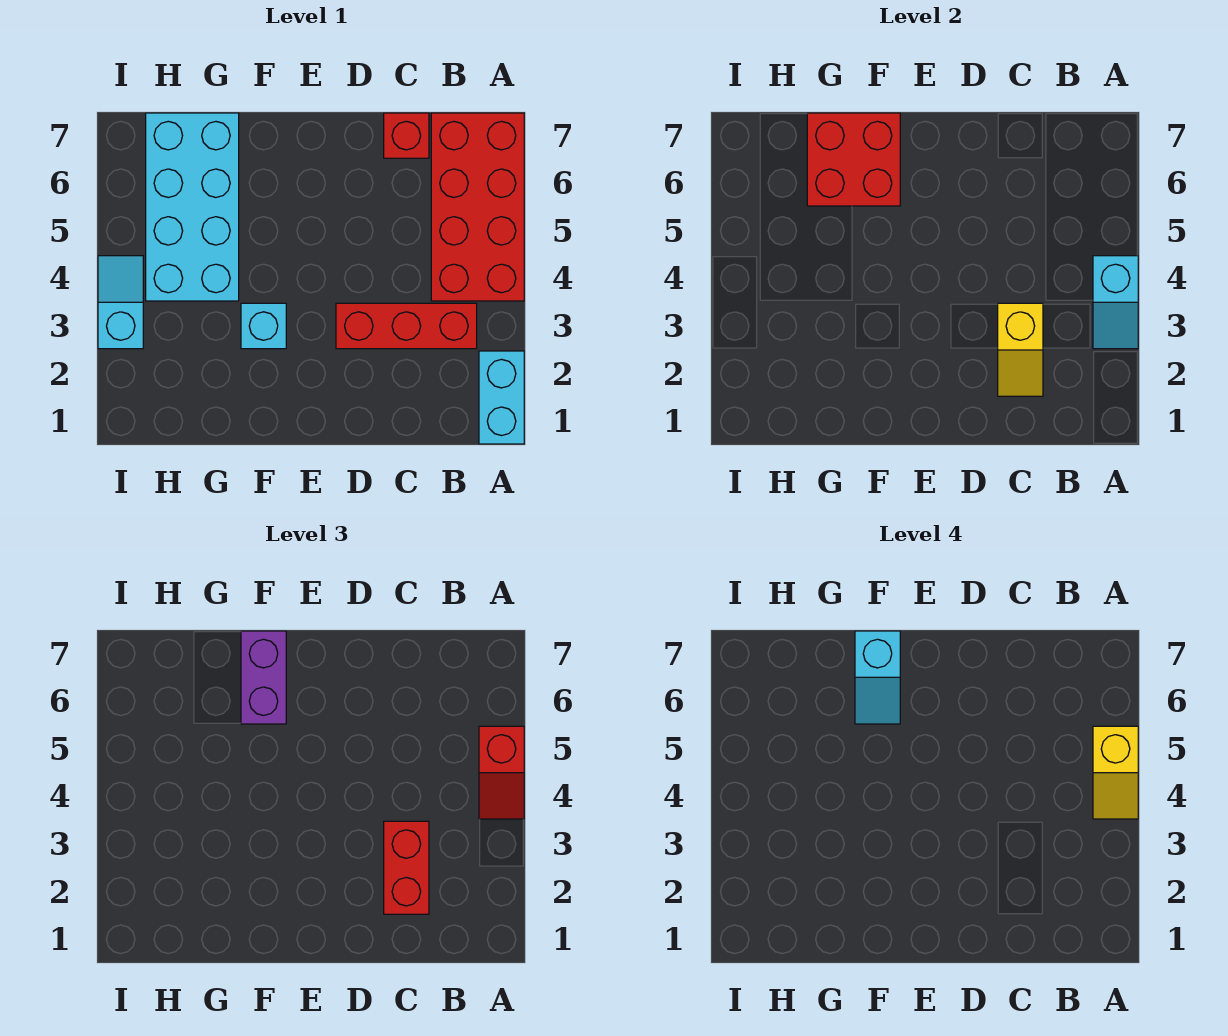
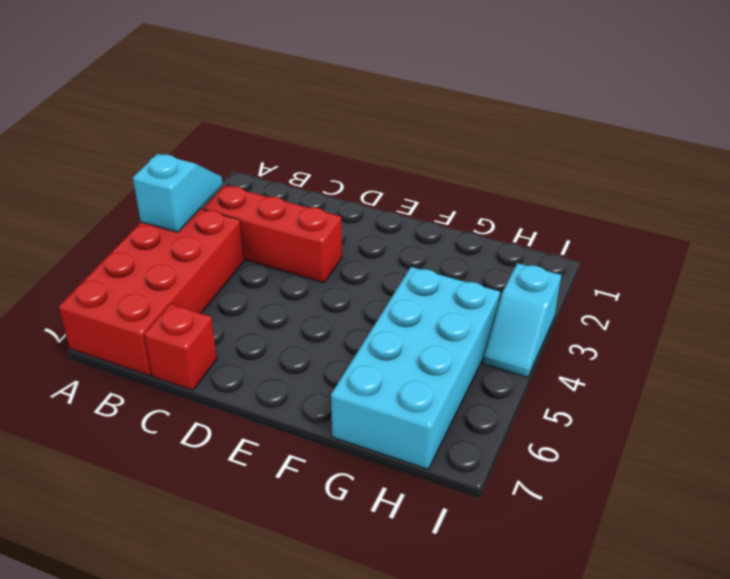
none -> cyan brick A1:A2 level 1
none -> cyan brick F3 level 1
none -> yellow slope C2:C3 level 2 top 3

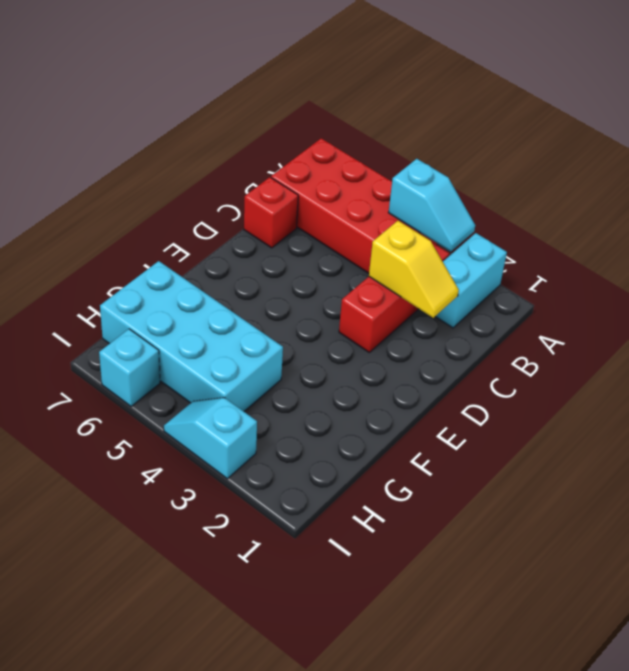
cyan brick A2:B2 level 1 -> cyan brick A1:A2 level 1
cyan brick I6 level 1 -> cyan brick F3 level 1
none -> red brick F6:G7 level 2
none -> red slope A4:A5 level 3 top 5
none -> red brick C2:C3 level 3

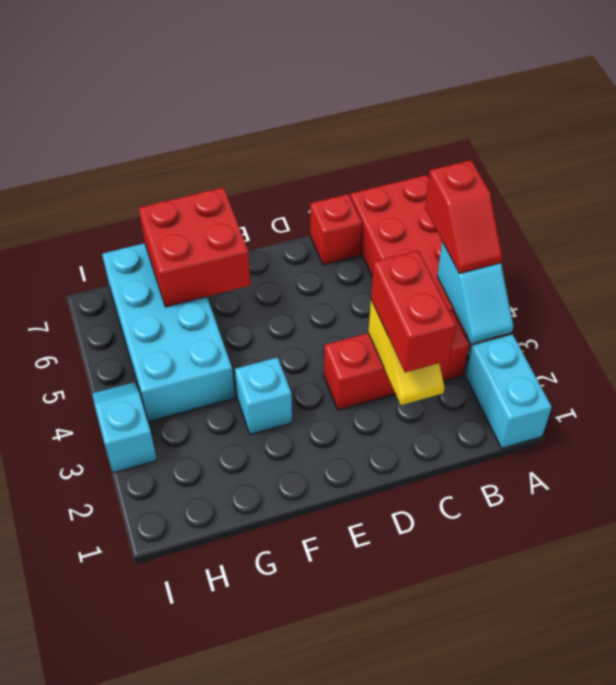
none -> purple brick F6:F7 level 3
none -> yellow slope A4:A5 level 4 top 5
none -> cyan slope F6:F7 level 4 top 7

